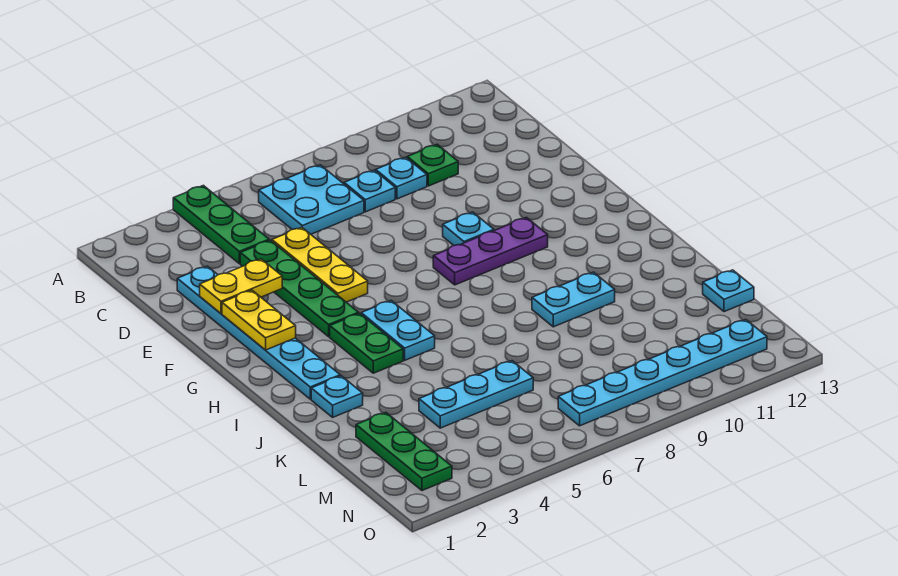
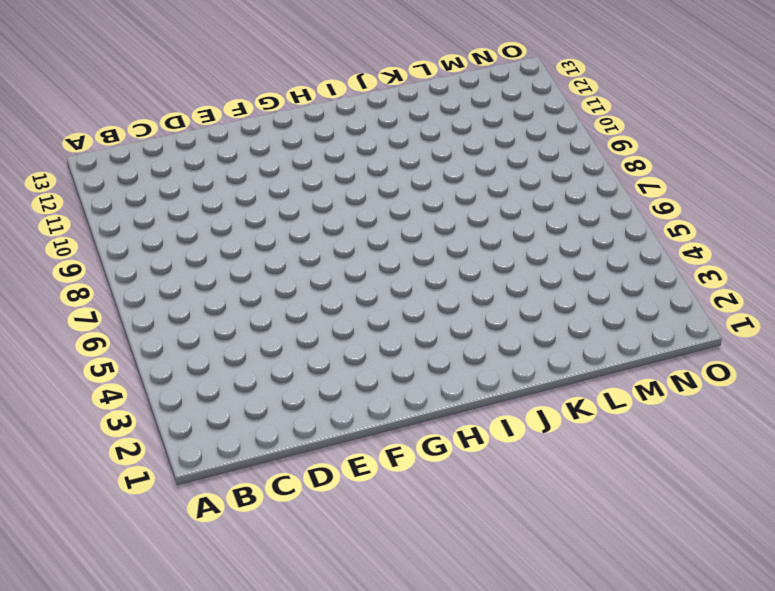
none -> green plate A4:C4 level 1
none -> cyan plate B6:C7 level 1
none -> cyan plate C8 level 1

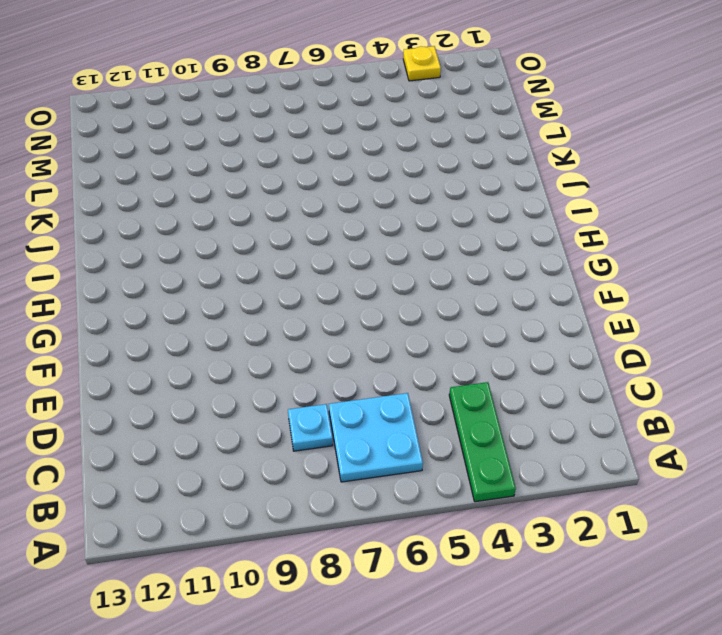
yellow plate O3 level 1 -> none
none -> cyan plate C9 level 1
none -> green plate C10 level 1
none -> cyan plate D2:I2 level 1

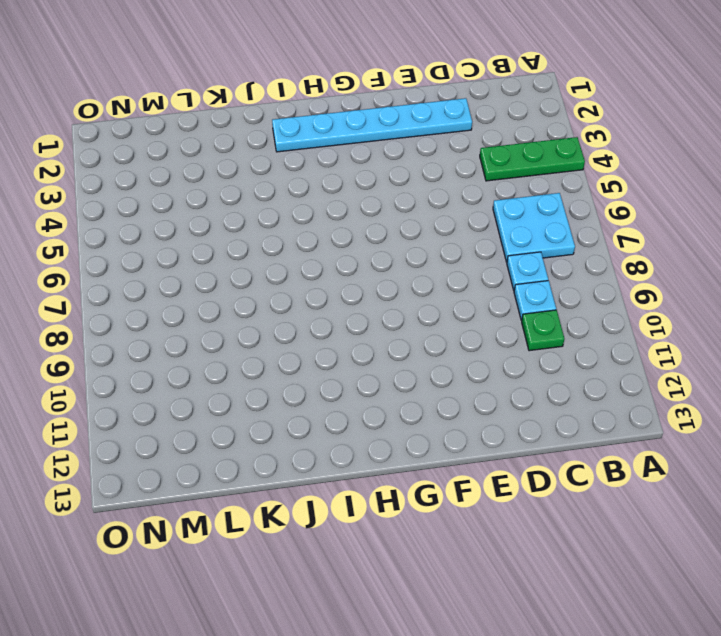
none -> green plate D4:G4 level 1
none -> yellow plate D5:F5 level 1
none -> cyan plate F9 level 1

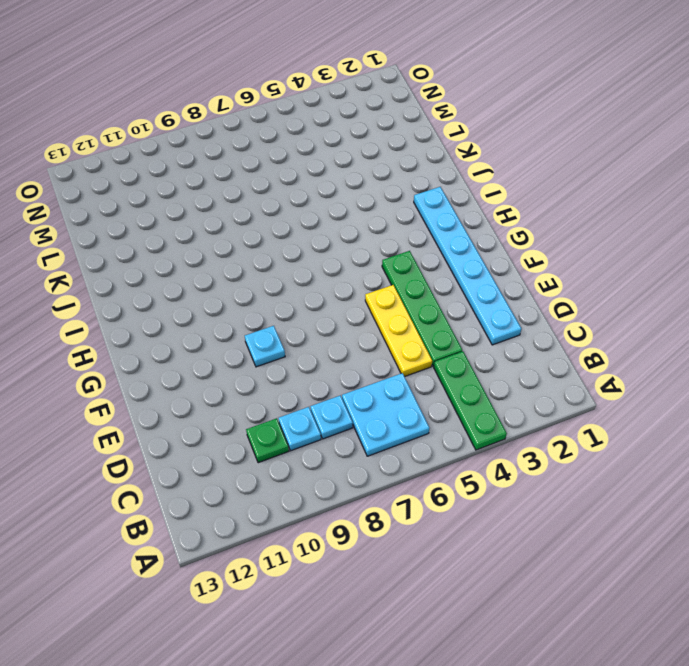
none -> purple plate G8:G10 level 1
none -> green plate H4:I4 level 1
none -> cyan plate H5:I5 level 1

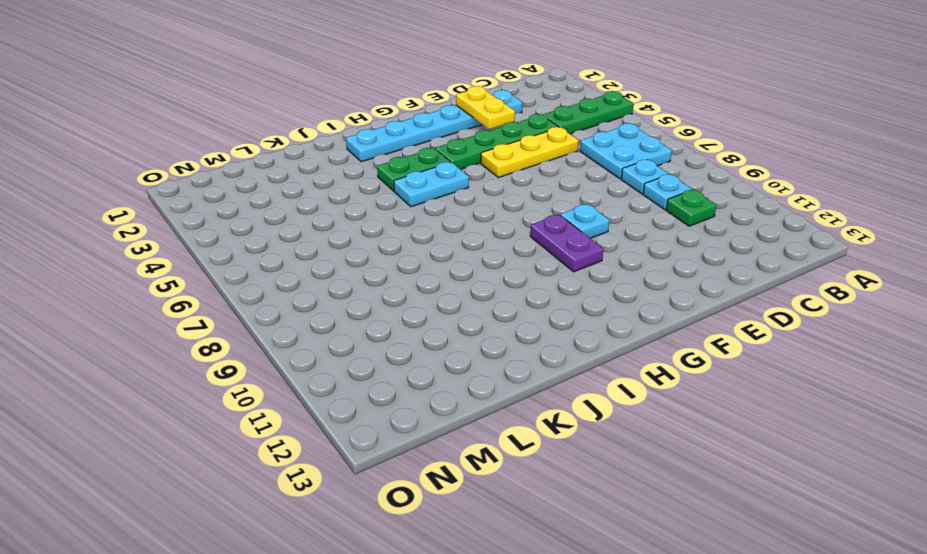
purple plate G9:G10 level 1 -> purple plate G8:G10 level 1
none -> cyan plate J2 level 1
none -> cyan plate J9:J10 level 1
none -> green plate L2:N2 level 1

